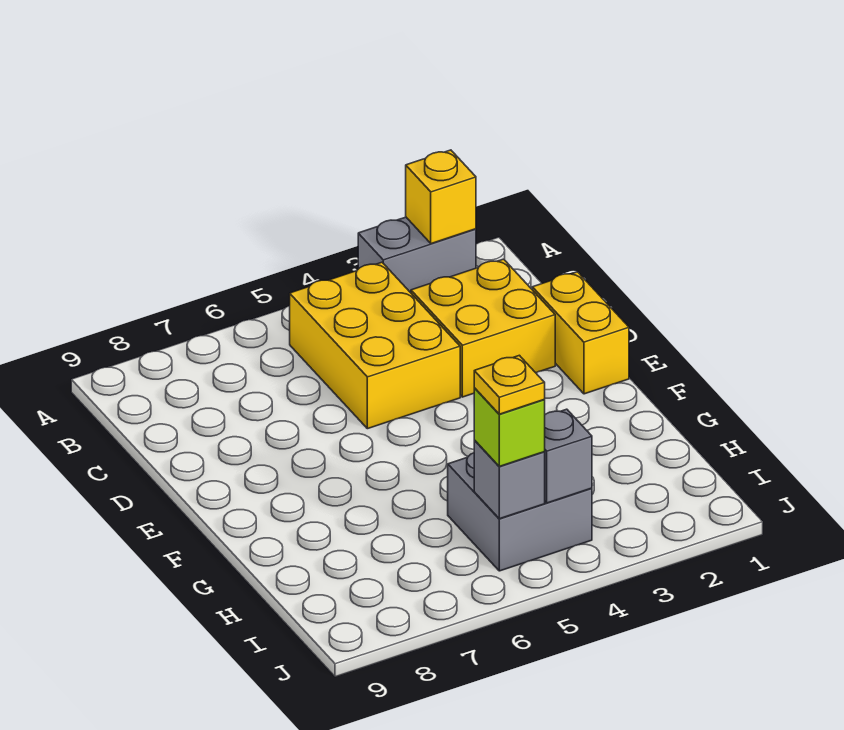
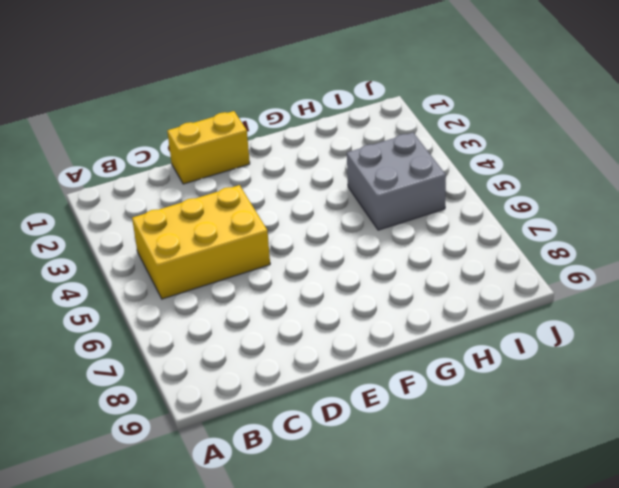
none -> grey brick A2:A3 level 1
none -> yellow brick C2:D3 level 1

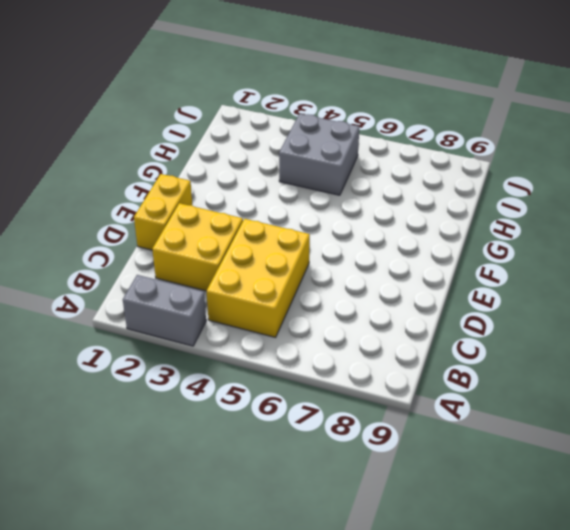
none -> yellow brick A2 level 2
none -> grey brick I4 level 2

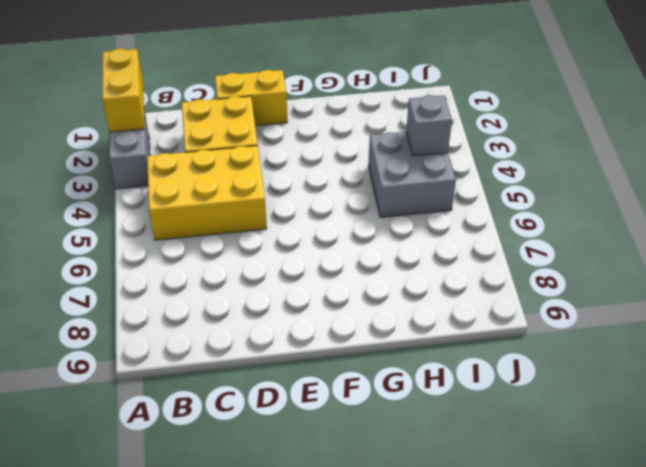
yellow brick A1:A2 level 2 -> yellow brick A2 level 2
none -> grey brick I5 level 2
none -> lime brick I5 level 3

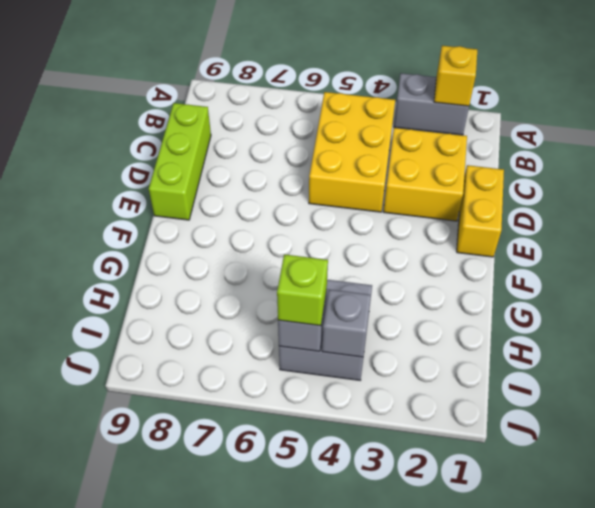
lime brick C9:E9 level 1 -> none
none -> yellow plate I5 level 4

